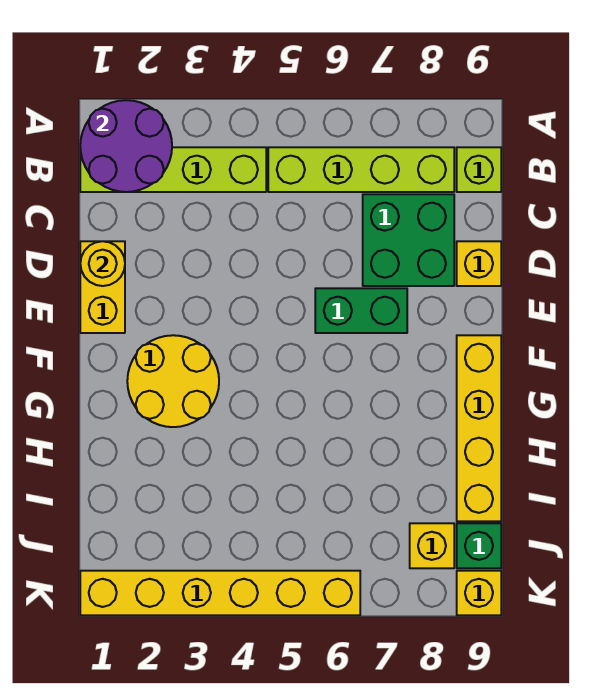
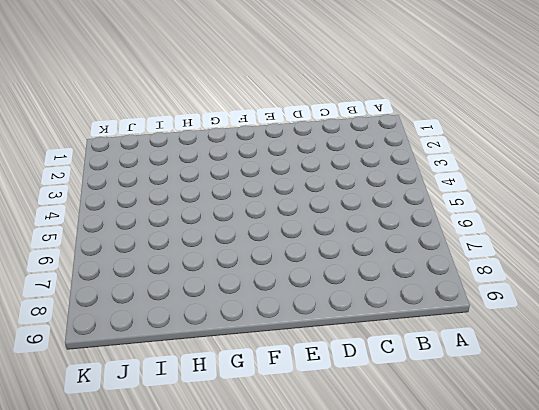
none -> lime brick B1:B4 level 1
none -> lime brick B5:B8 level 1
none -> lime brick B9 level 1

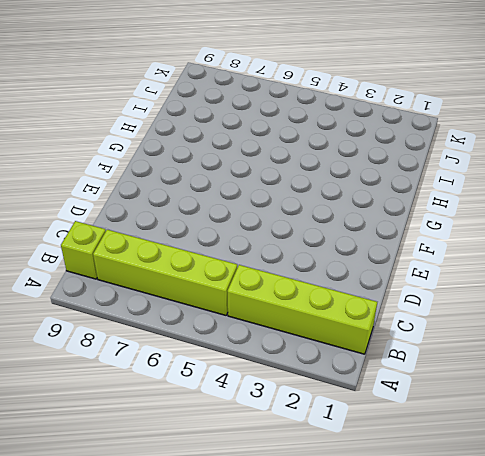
none -> green brick C7:D8 level 1
none -> yellow brick D1:E1 level 1
none -> yellow brick D9 level 1

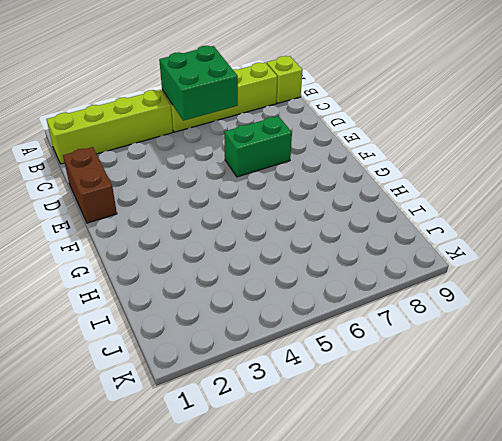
green brick B5:C6 level 2 -> green brick C7:D8 level 1
brown brick D1:E1 level 1 -> yellow brick D1:E1 level 1
none -> yellow brick D9 level 1
none -> yellow round brick F2:G3 level 1
none -> yellow brick F9:I9 level 1

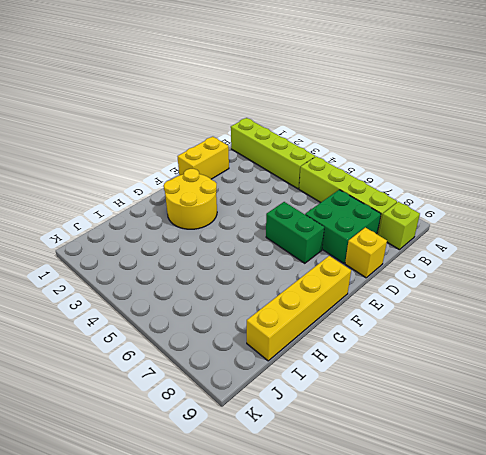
none -> yellow brick J8 level 1
none -> green brick J9 level 1
none -> yellow brick K1:K6 level 1

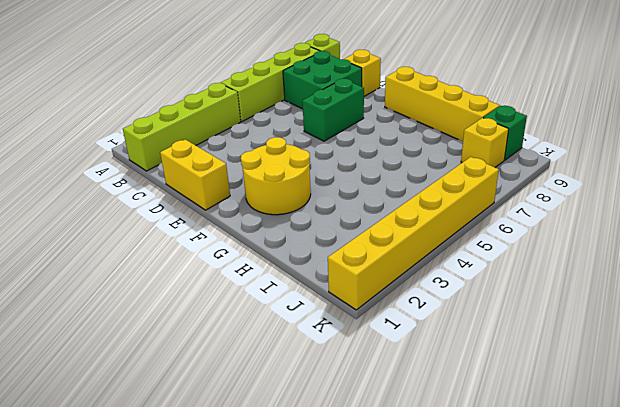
none -> yellow brick K9 level 1
none -> purple round brick A1:B2 level 2
none -> yellow round brick D1 level 2

